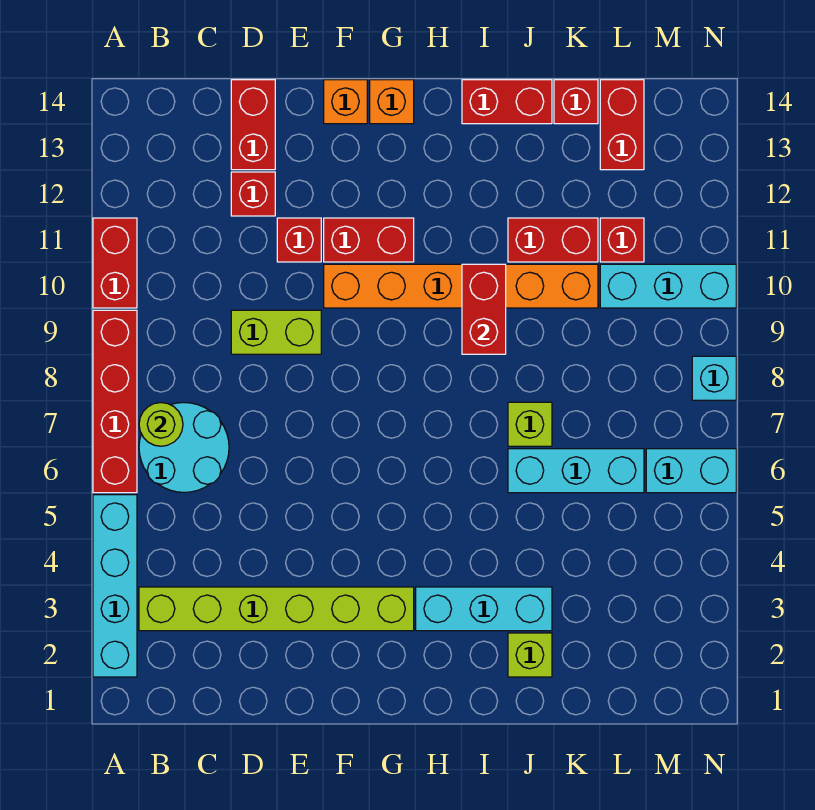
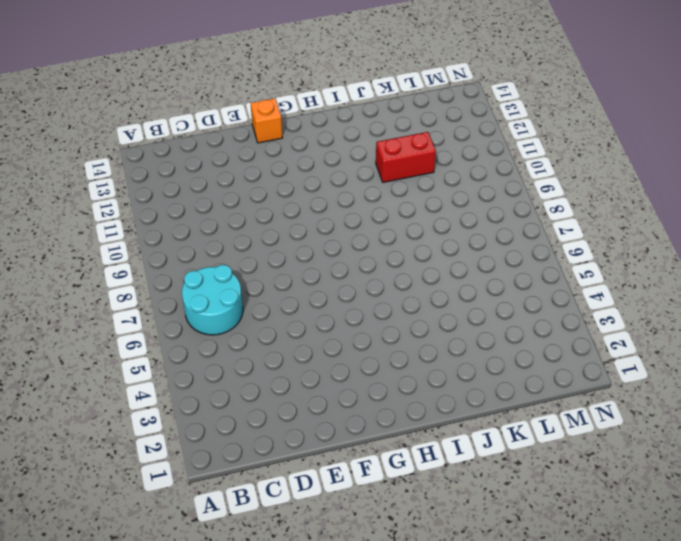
none -> cyan brick A2:A5 level 1
none -> red brick A6:A9 level 1
none -> red brick A10:A11 level 1

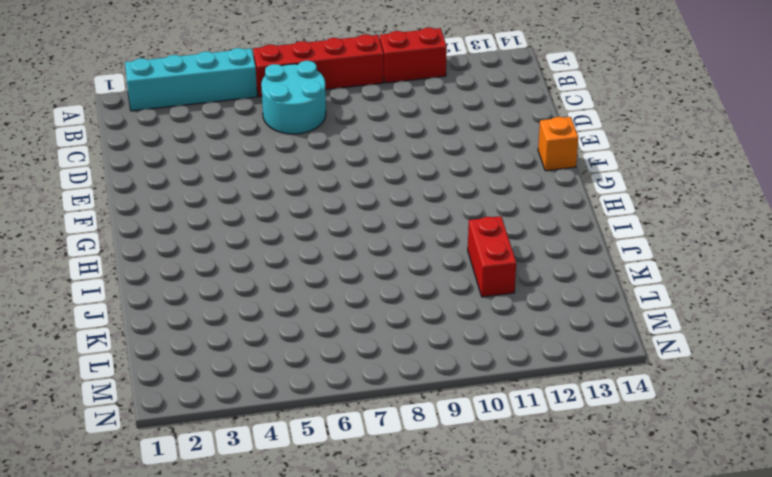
none -> lime brick B3:G3 level 1
none -> lime brick D9:E9 level 1
none -> red brick D12 level 1

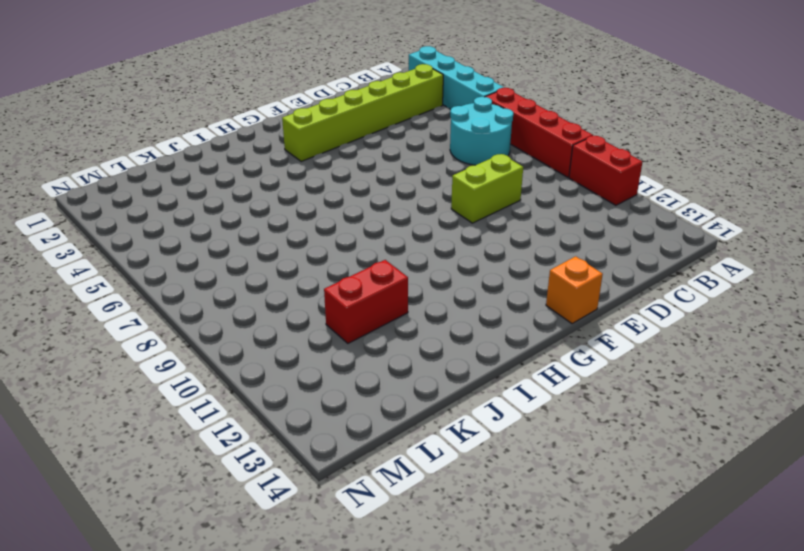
none -> red brick D12 level 1
none -> red brick D13:D14 level 1
none -> red brick E11 level 1

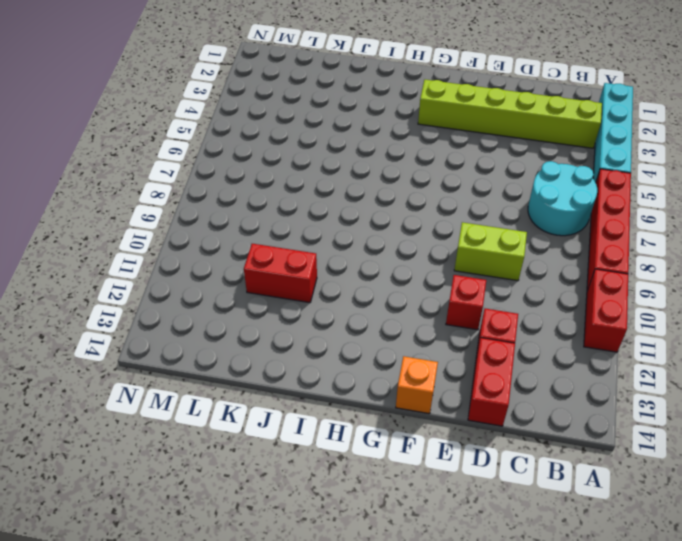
none -> orange brick F10:K10 level 1
none -> red brick F11:G11 level 1
none -> orange brick G14 level 1

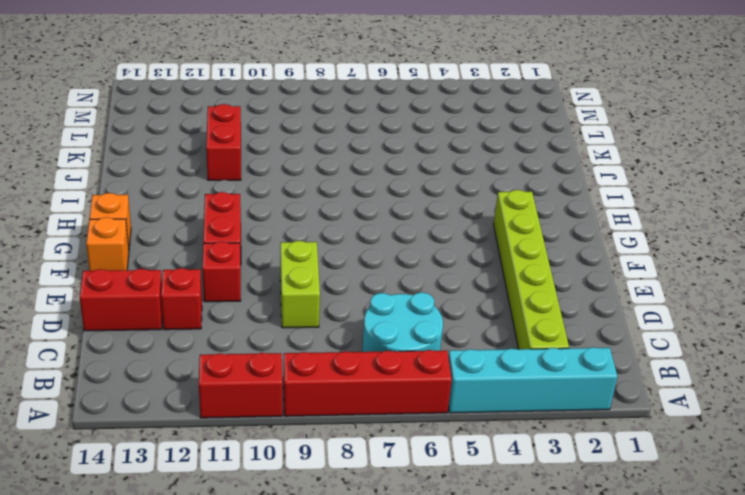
none -> orange brick F10:K10 level 1
none -> cyan brick H3:J3 level 1
none -> red brick I14:J14 level 1

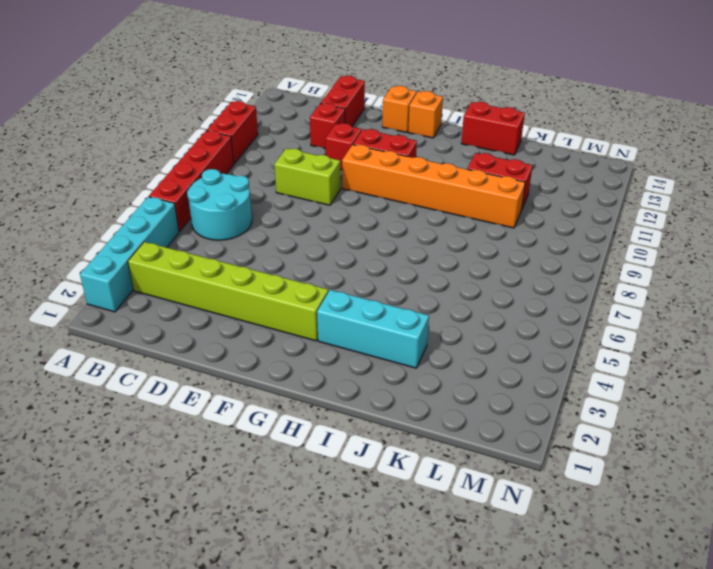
none -> lime brick J2 level 1
none -> cyan brick J6:L6 level 1
none -> lime brick J7 level 1

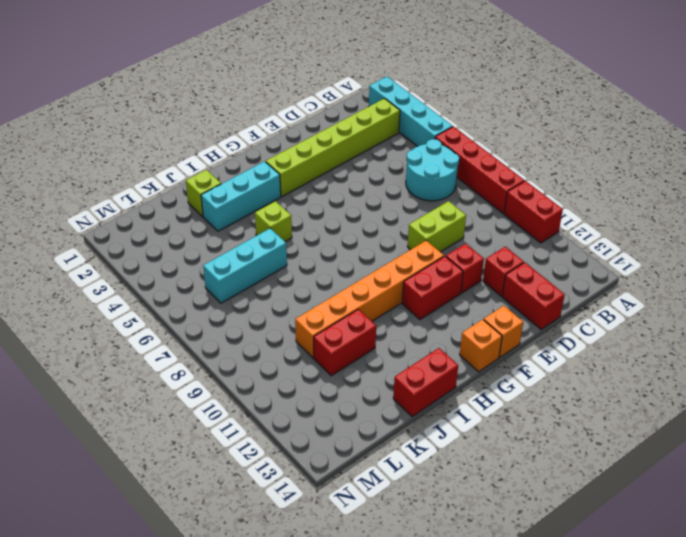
lime brick I5 level 1 -> lime brick J7 level 1
none -> red brick K14 level 1
none -> cyan brick L10:N10 level 1
none -> red brick L11 level 1

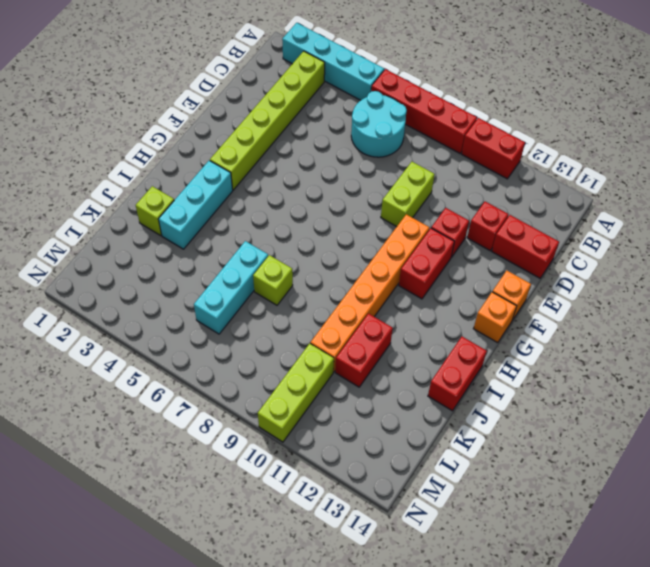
lime brick L10:N10 level 1 -> cyan brick L10:N10 level 1
none -> red brick K14 level 1
none -> red brick L11 level 1
none -> red brick L13:L14 level 1

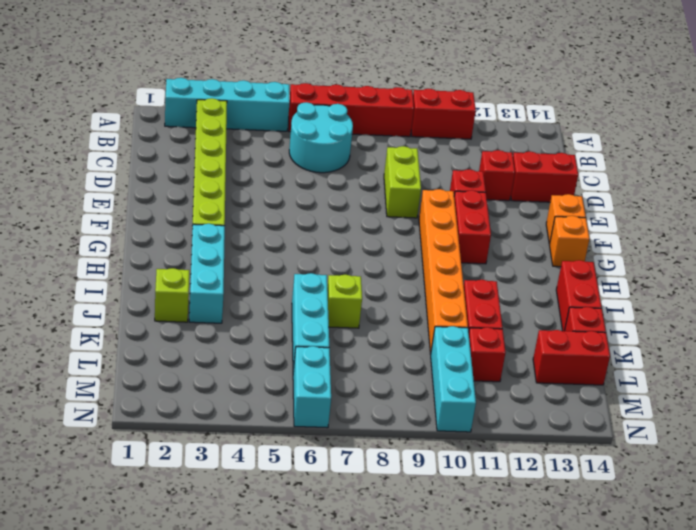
none -> cyan brick N8 level 1
none -> lime round brick B7 level 2
none -> red brick I9:I10 level 2

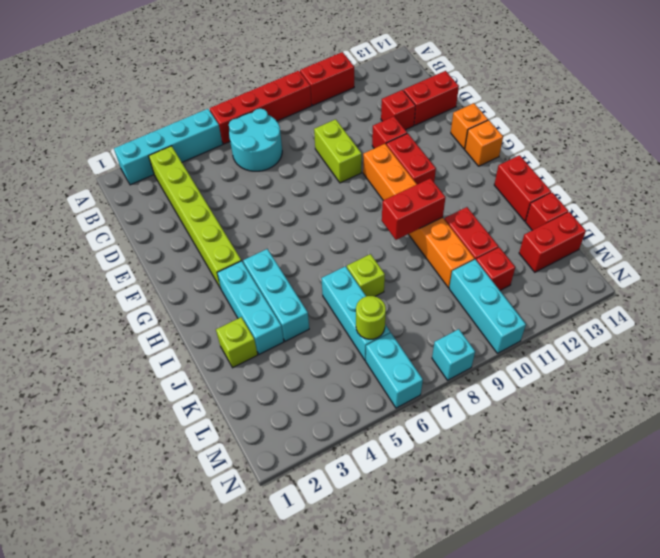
cyan brick H4:J4 level 1 -> none
lime round brick L6 level 2 -> lime round brick B7 level 2

